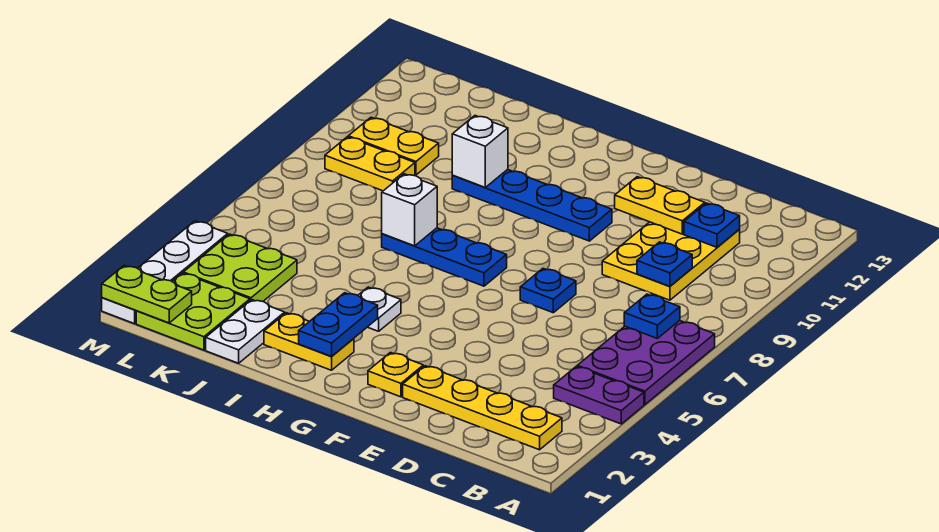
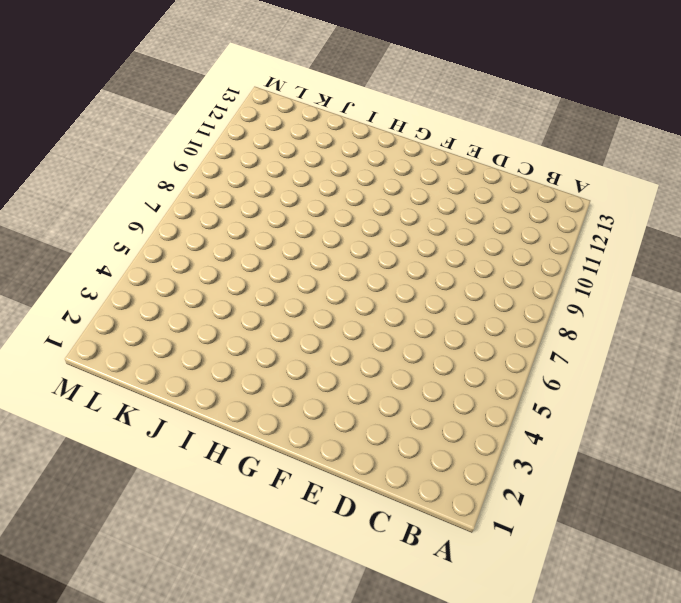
none -> purple plate A4:B4 level 1
none -> purple plate A5:B7 level 1
none -> yellow plate B2:E2 level 1

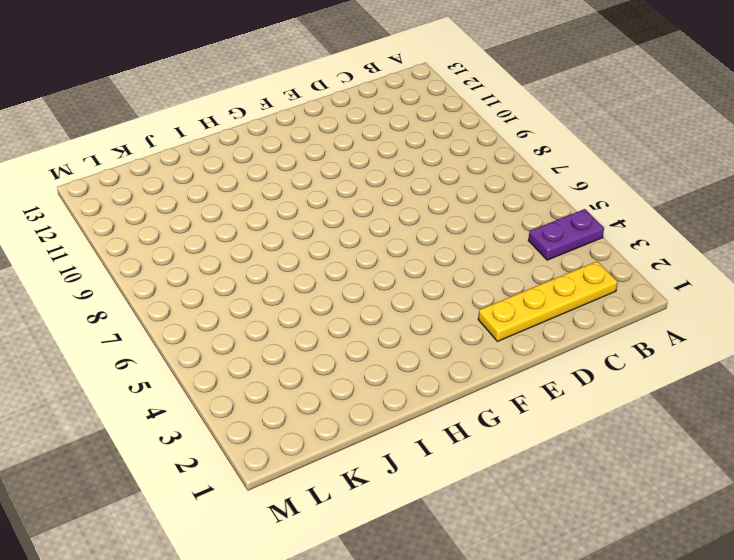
none -> purple plate A5:B7 level 1
none -> yellow plate C9:D11 level 1
none -> blue plate E7 level 1

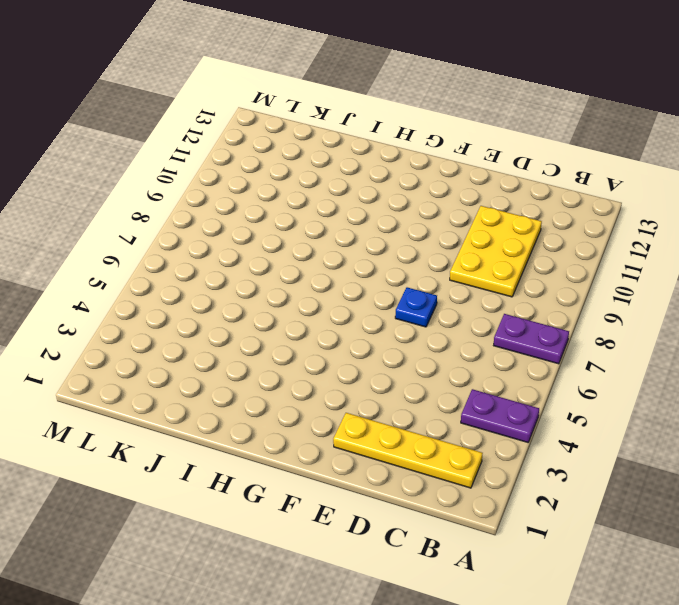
purple plate A7:B7 level 1 -> purple plate A5:B7 level 1
none -> yellow plate F2 level 1
none -> blue plate F10:I10 level 1
none -> blue plate G7:I7 level 1

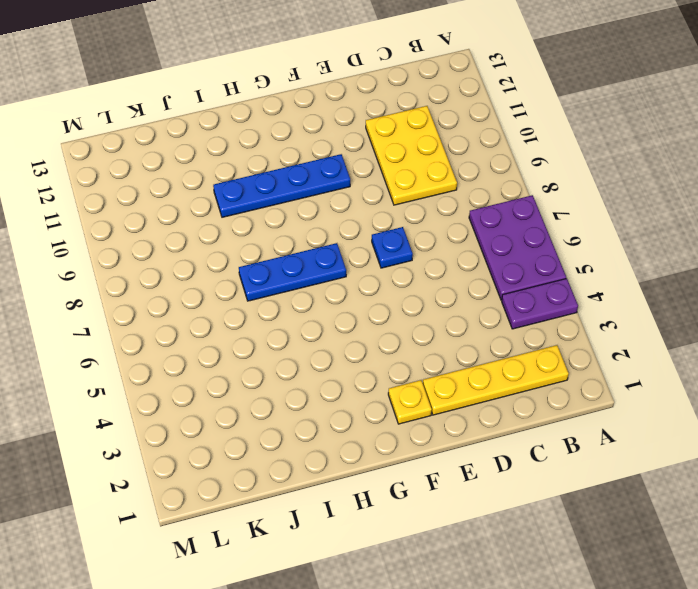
none -> yellow plate H2:I2 level 1
none -> white plate H4 level 1
none -> white plate J1:J2 level 1

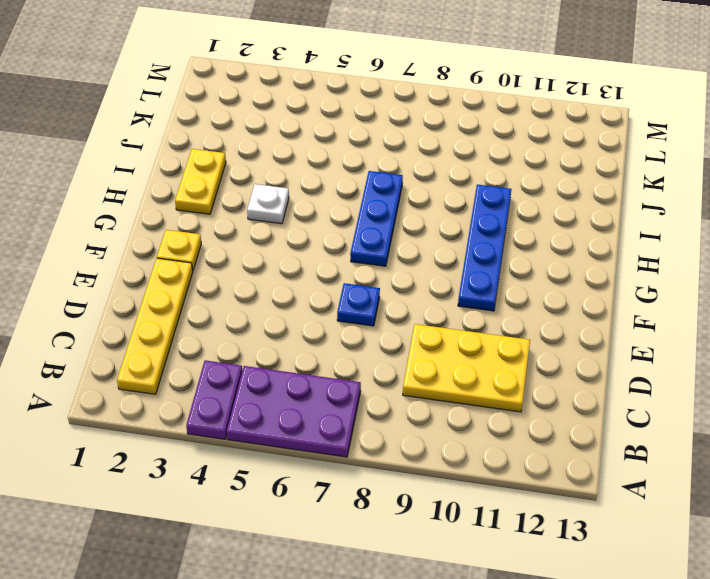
none -> white plate J1:J2 level 1
none -> lime plate K1:L2 level 1
none -> lime plate K3:L4 level 1

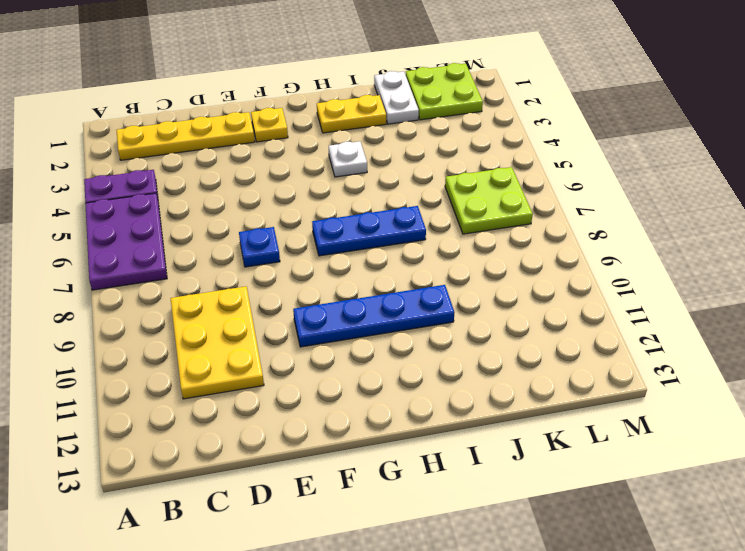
lime plate K6:L7 level 1 -> lime plate K3:L4 level 1
none -> yellow plate K9:L9 level 1
none -> yellow plate K10:L10 level 1
none -> white plate M1:M4 level 1

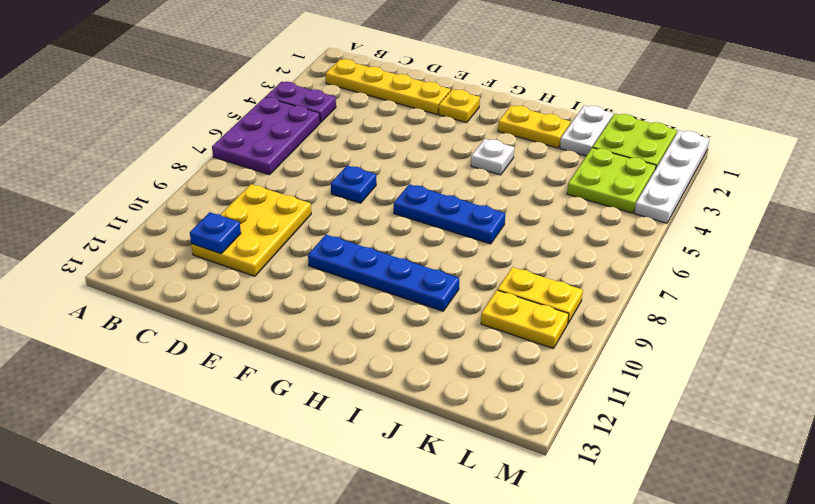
none -> blue plate B7 level 2
none -> blue plate C9 level 2
none -> yellow plate D11:E11 level 2

